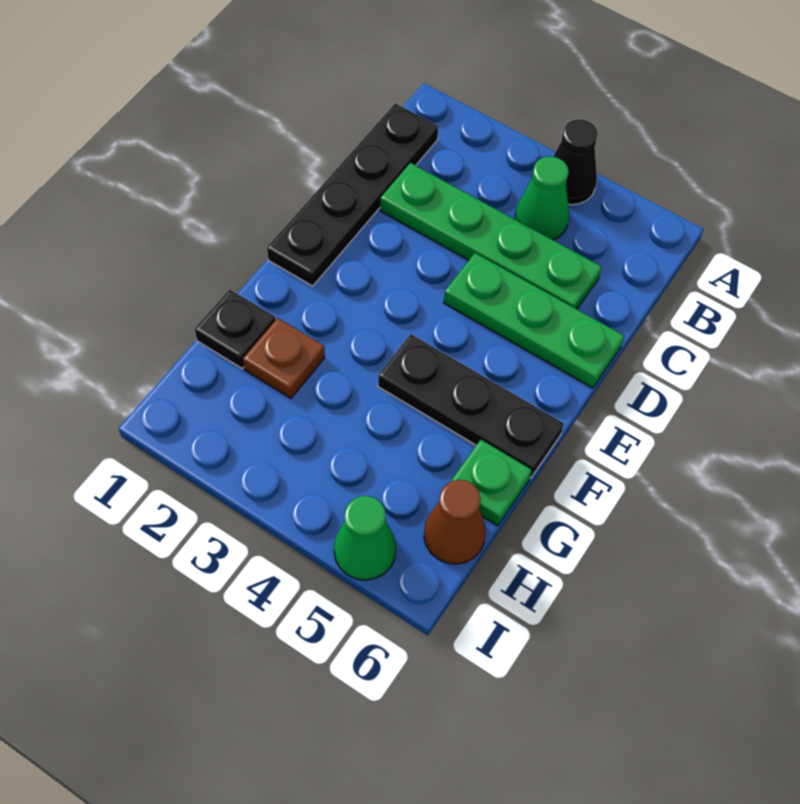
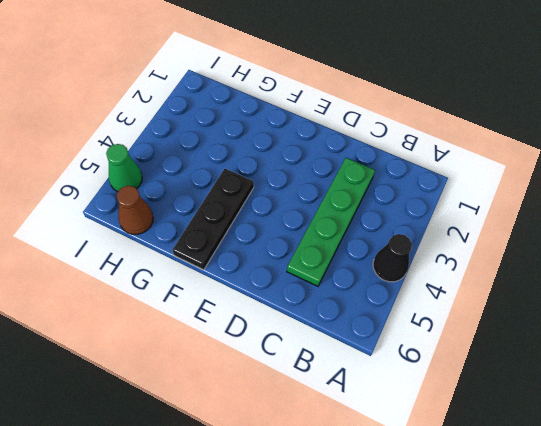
none -> black plate B1:E1 level 1
none -> green cone B4 level 1

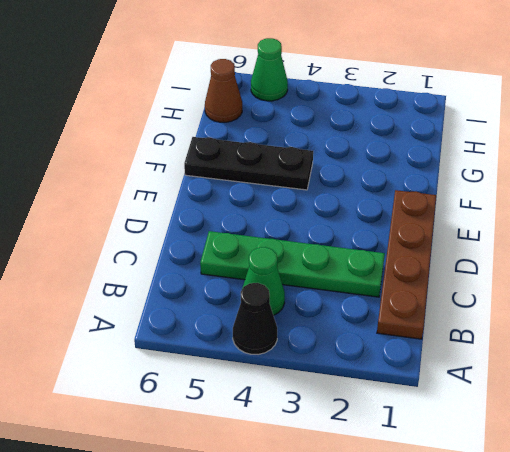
brown plate B1:E1 level 1 -> black plate B1:E1 level 1
none -> green plate D4:D6 level 1
none -> black plate G1 level 1

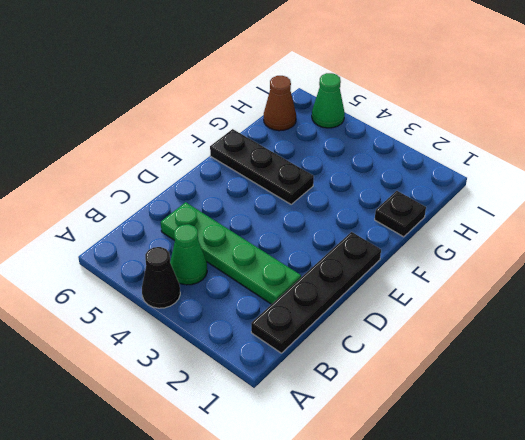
none -> green plate D4:D6 level 1
none -> brown plate G2 level 1

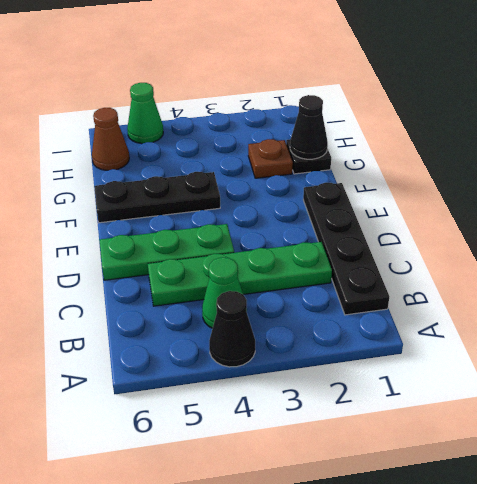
black cone G1 level 2 -> none
none -> green plate G6 level 1

